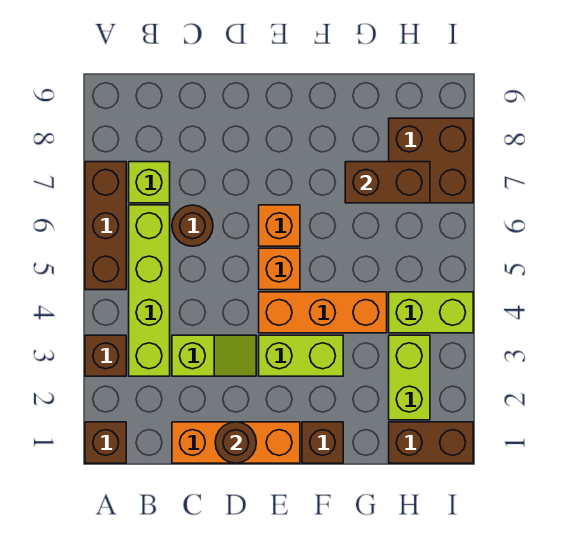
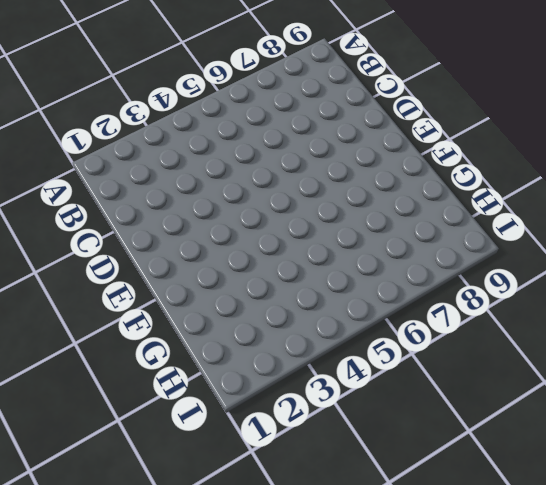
none -> brown brick A1 level 1
none -> brown brick A3 level 1
none -> brown brick A5:A7 level 1

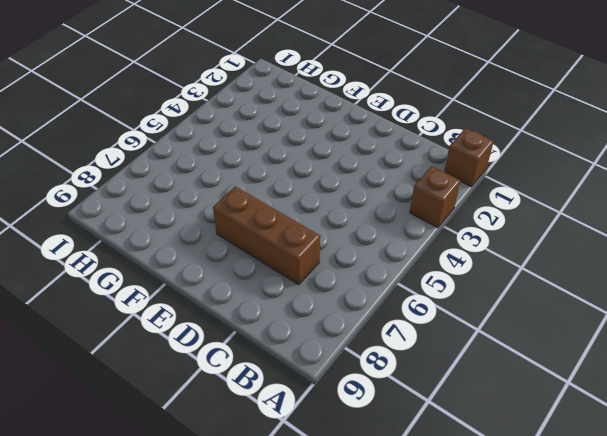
brown brick C7:E7 level 1 -> brown brick A5:A7 level 1
none -> lime brick B3:B6 level 1
none -> lime brick B7 level 1
none -> orange brick C1:E1 level 1

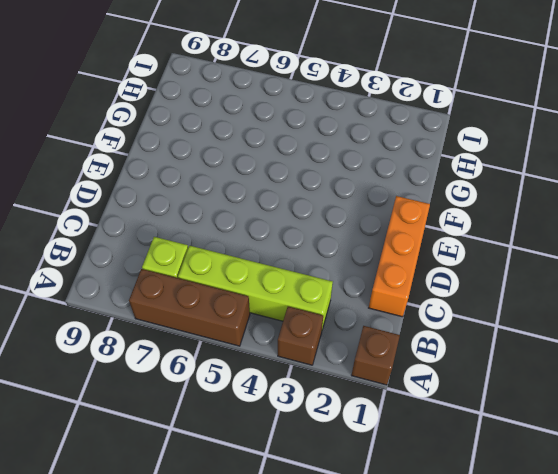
none -> lime slope C3:D3 level 1 top C
none -> brown round brick C6 level 1
none -> lime brick E3:F3 level 1

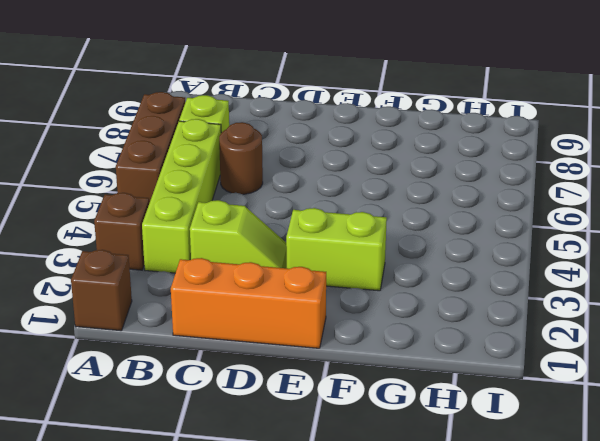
none -> orange brick E4:G4 level 1
none -> orange brick E5 level 1
none -> orange brick E6 level 1

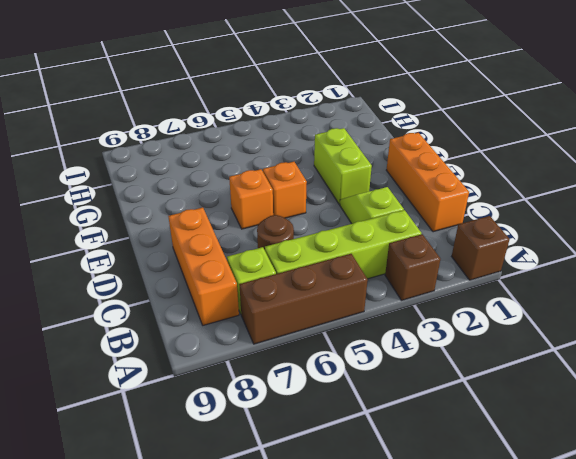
orange brick B8:D8 level 1 -> orange brick E4:G4 level 1
none -> brown brick F1 level 1
none -> brown brick H1:I1 level 1
none -> lime brick H2:H3 level 1

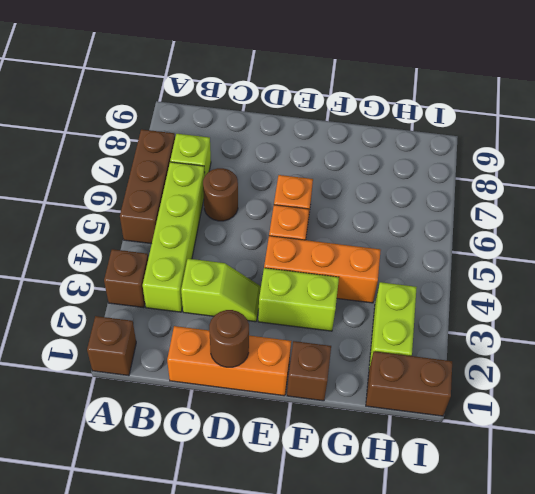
none -> lime brick H4:I4 level 1
none -> brown brick H7:I8 level 1
none -> brown brick G7:H7 level 2

